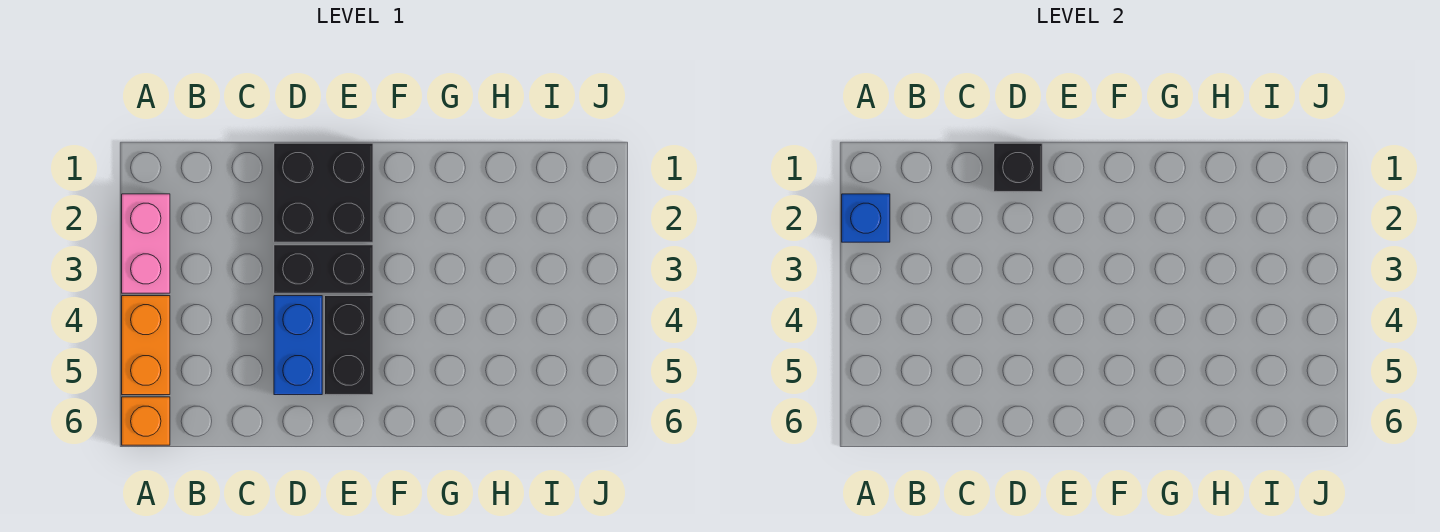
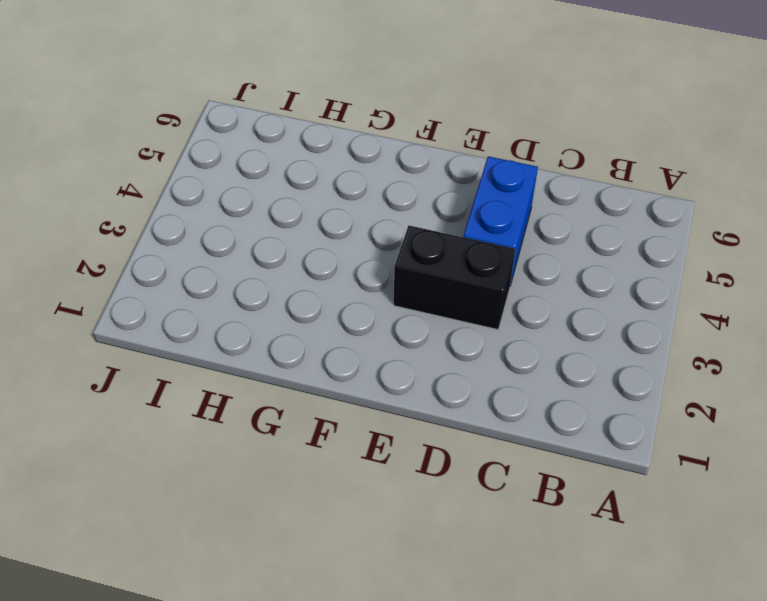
none -> pink brick A2:A3 level 1
none -> orange brick A4:A5 level 1

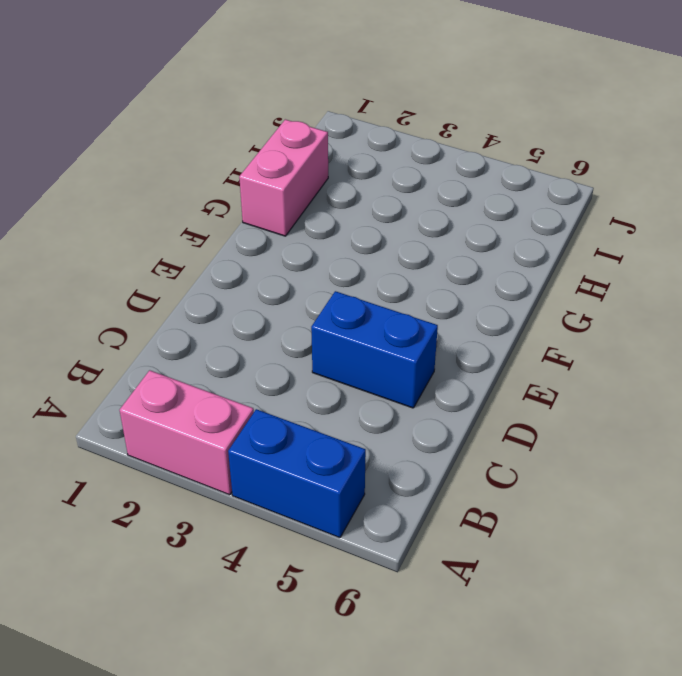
blue brick A4:A5 level 1 -> orange brick A4:A5 level 1
pink brick G1:H1 level 1 -> none
none -> orange brick A6 level 1
none -> black brick D1:E2 level 1

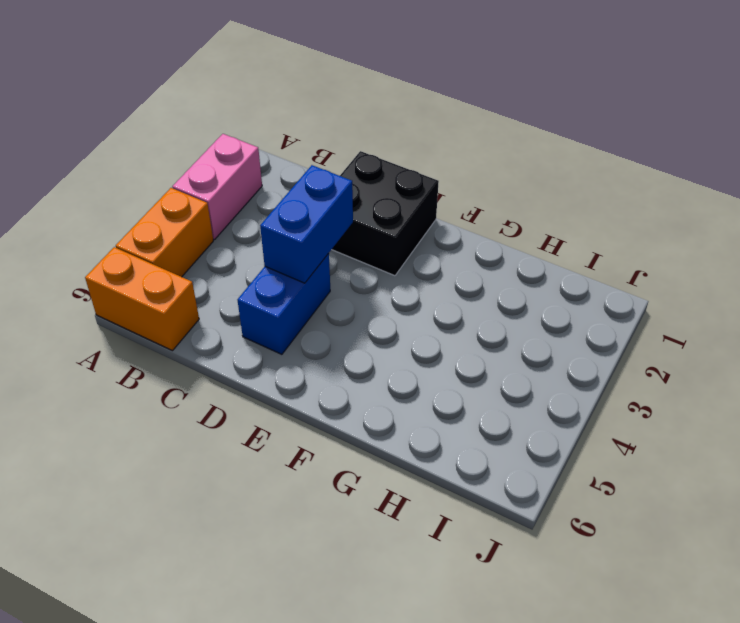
orange brick A6:B6 level 1 -> orange brick A6 level 1
blue brick D3:D4 level 2 -> none
none -> black brick D3:E3 level 1
none -> black brick E4:E5 level 1

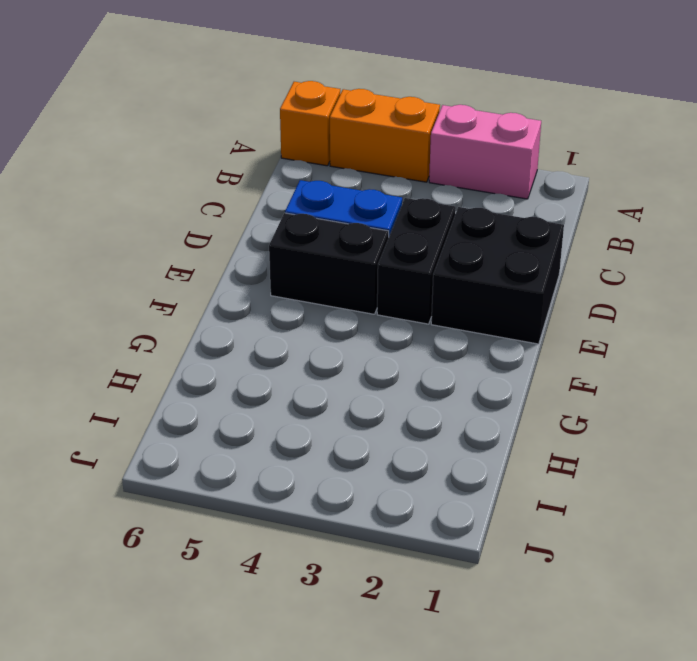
none -> blue brick A2 level 2
none -> black brick D1 level 2

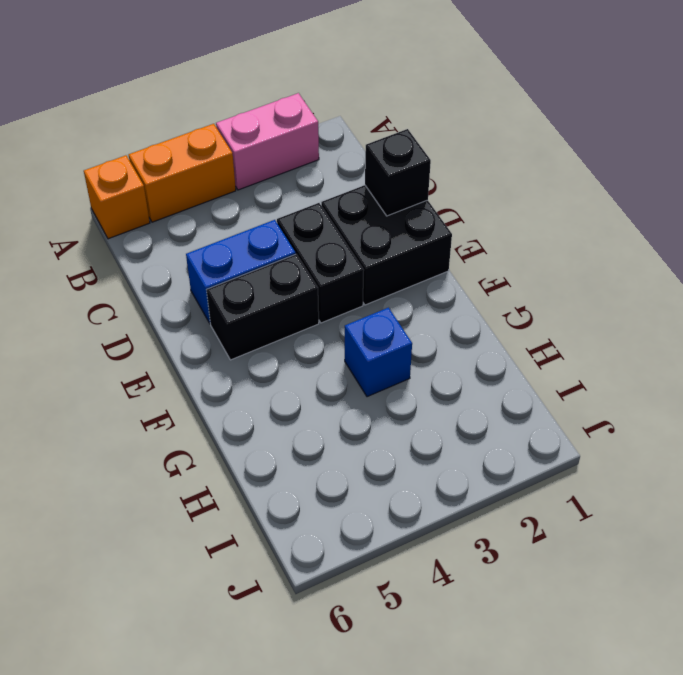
blue brick G3 level 1 -> blue brick A2 level 2

